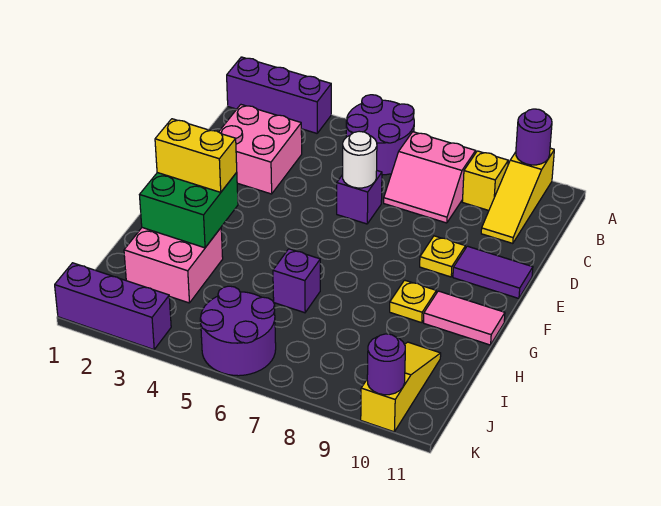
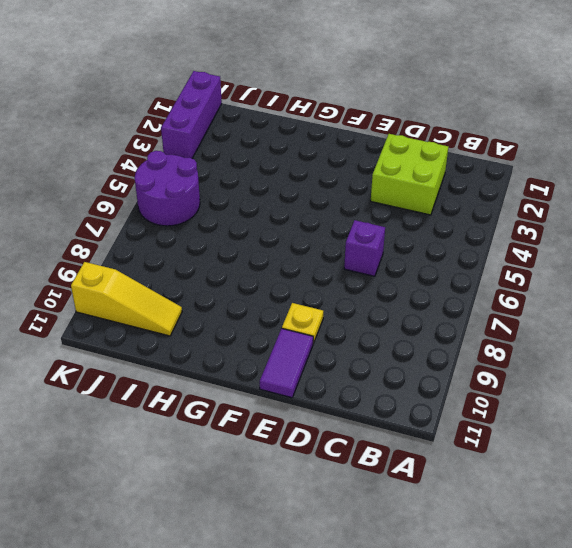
lime brick C2:D3 level 1 -> pink brick C2:D3 level 1
none -> purple brick A1:A3 level 1
none -> purple round brick A5:B6 level 1
none -> yellow slope A10:C10 level 1 top A

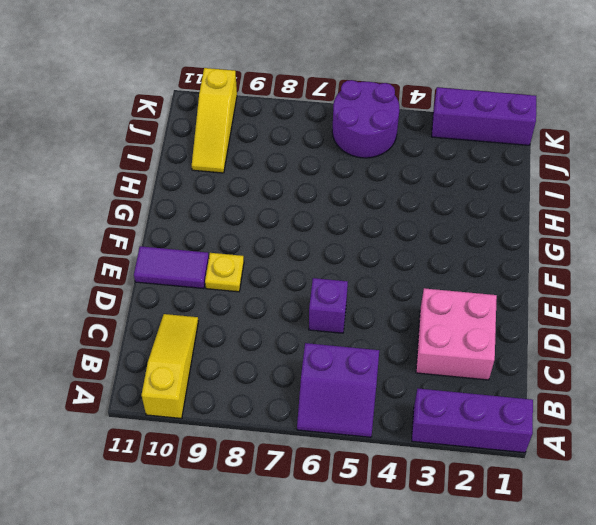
purple slope A5:B6 level 1 top B -> purple round brick A5:B6 level 1
none -> pink slope B7:C8 level 1 top B
none -> yellow brick B9 level 1
none -> yellow plate G9 level 1

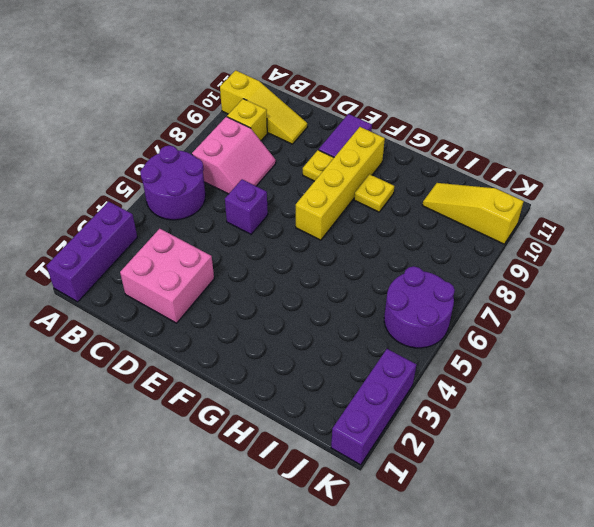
yellow brick F7:F10 level 1 -> none
none -> pink tile G10:G11 level 1
none -> pink brick H2:I3 level 1
none -> purple brick H6 level 1

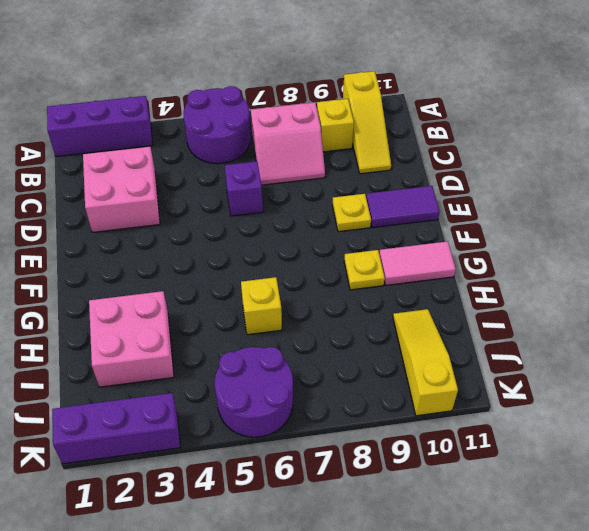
yellow brick H6 level 1 -> purple brick H6 level 1
none -> purple round brick A10 level 2
none -> white round brick D6 level 2
none -> green brick G2:H3 level 2

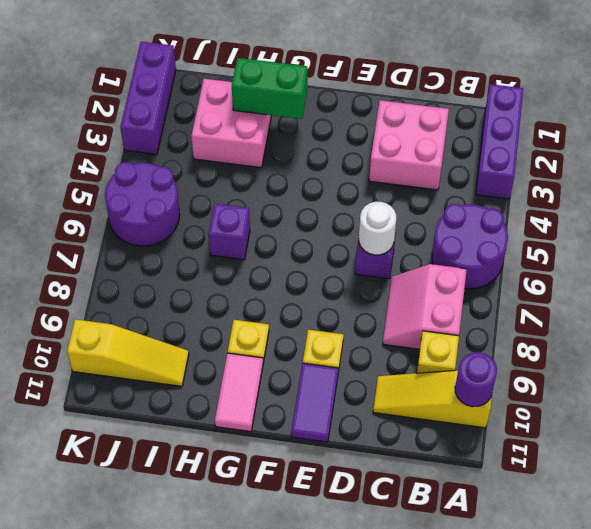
green brick G2:H2 level 2 -> green brick G2:H3 level 2
none -> purple round brick K10 level 2
none -> yellow brick G2:G3 level 3

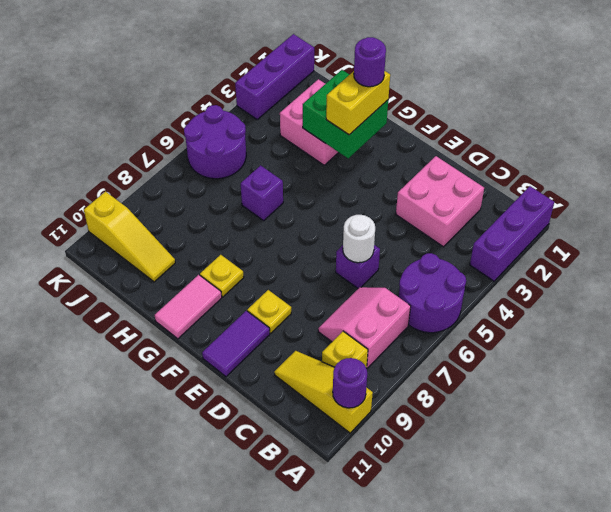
purple round brick G2 level 4 -> purple round brick K10 level 2

